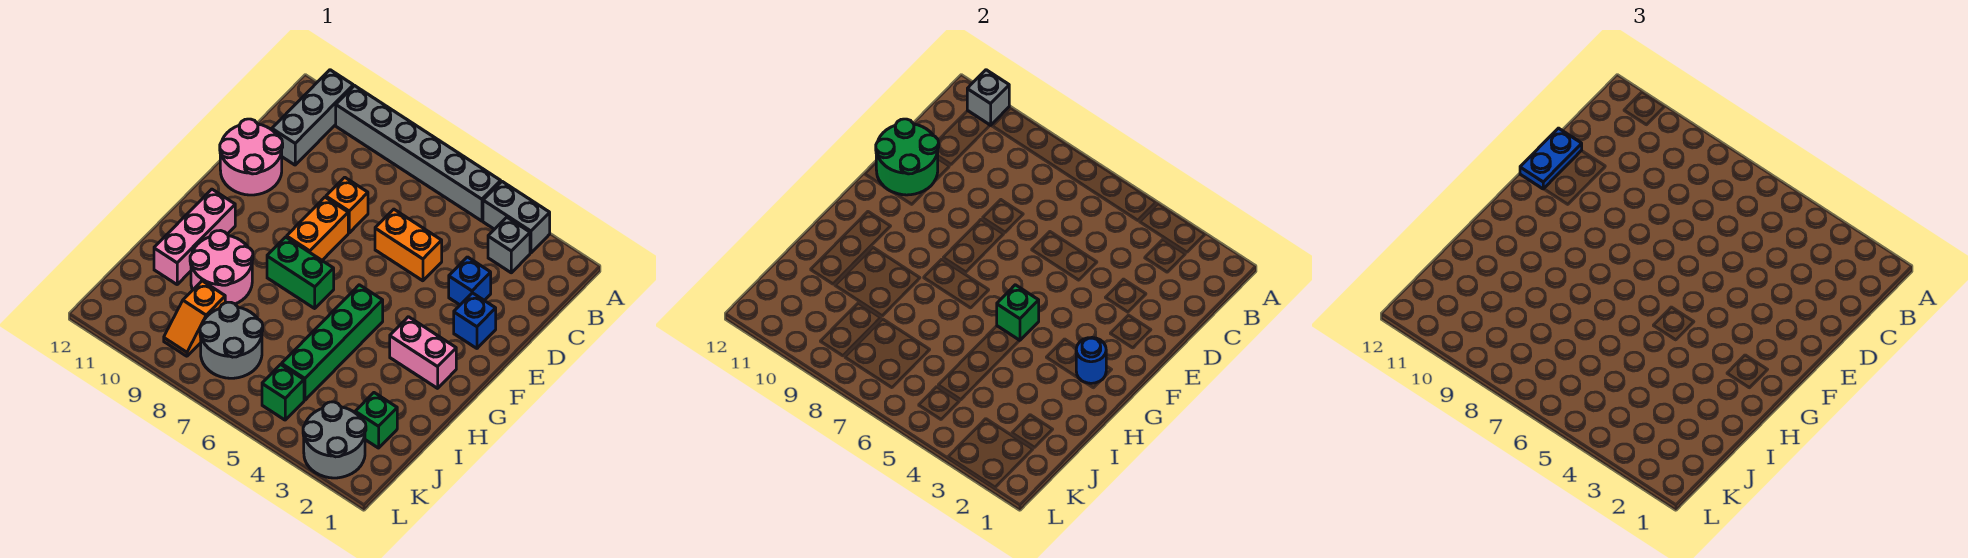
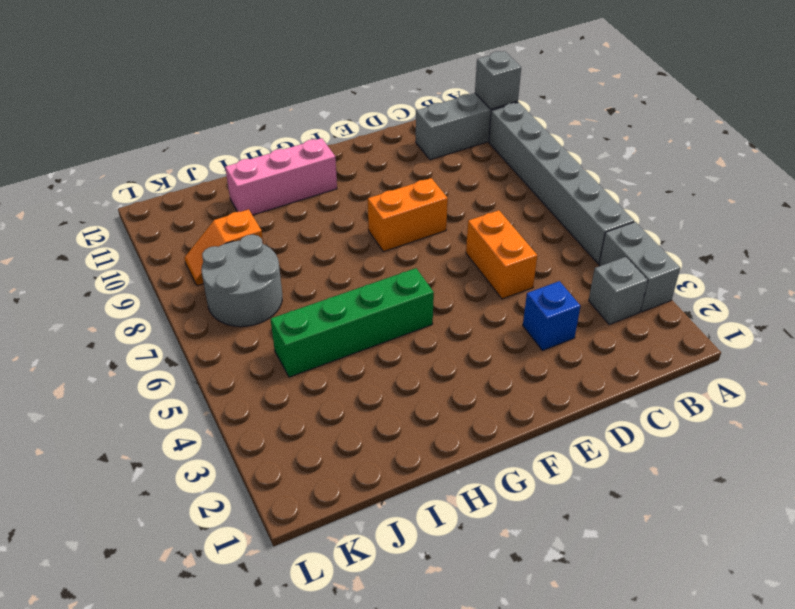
none -> orange brick D8 level 1
none -> pink round brick D11:E12 level 1
none -> blue brick E2 level 1

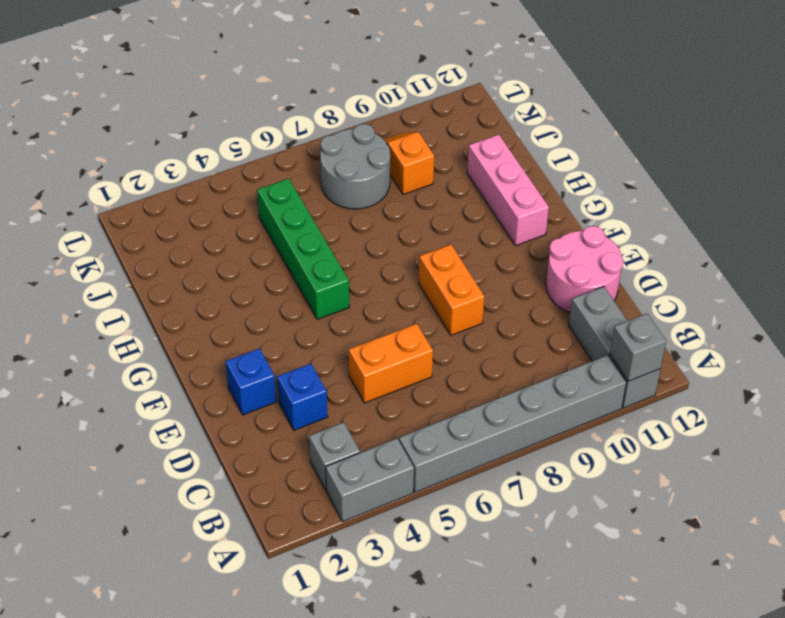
none -> orange brick D8 level 1
none -> pink brick G2:G3 level 1
none -> green brick G7:G8 level 1

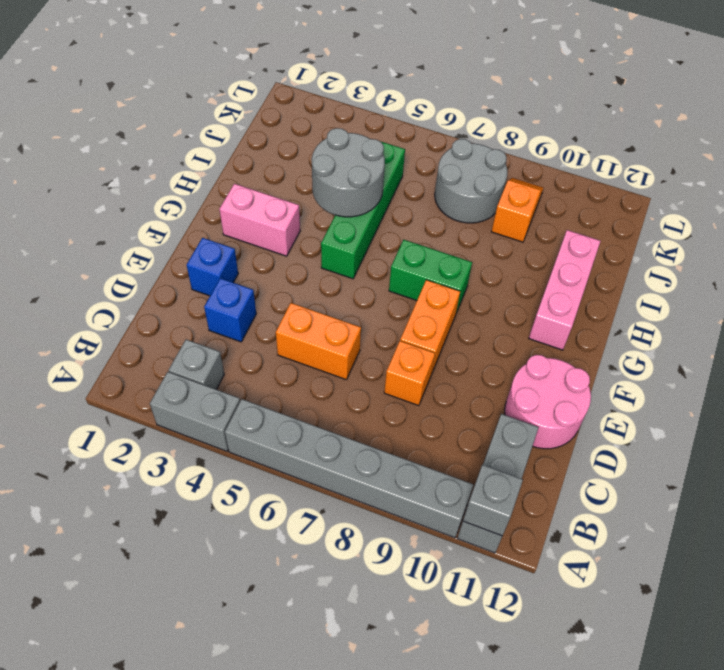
grey round brick H4:I5 level 2 -> grey round brick K2:L3 level 1
none -> pink round brick H9:I10 level 1
none -> green brick J2 level 1
none -> green brick K5 level 1

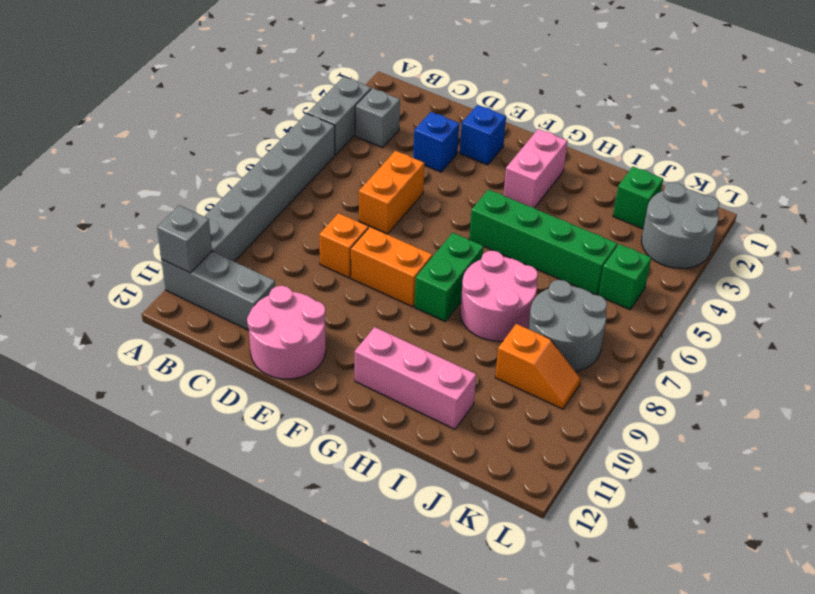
pink round brick H7:I8 level 1 -> pink round brick H9:I10 level 1
none -> green round brick D11:E12 level 2
none -> blue round brick G2 level 2
none -> green brick G5 level 2

